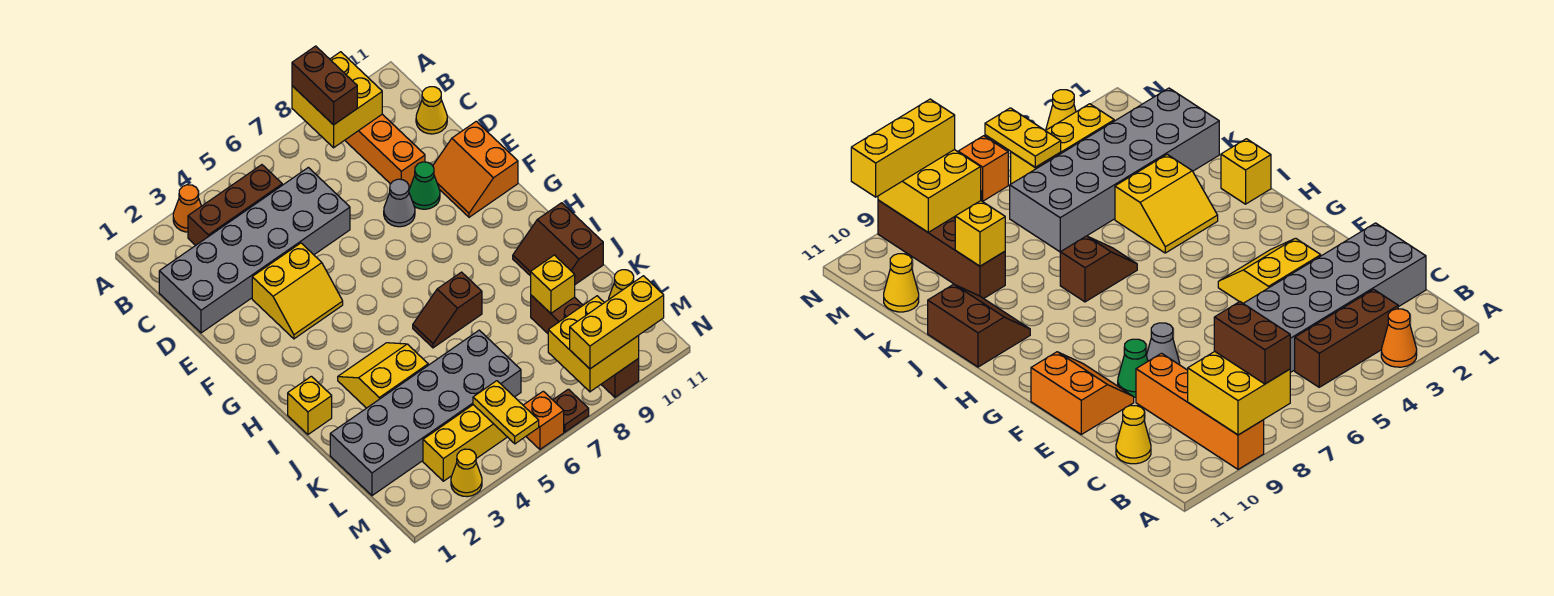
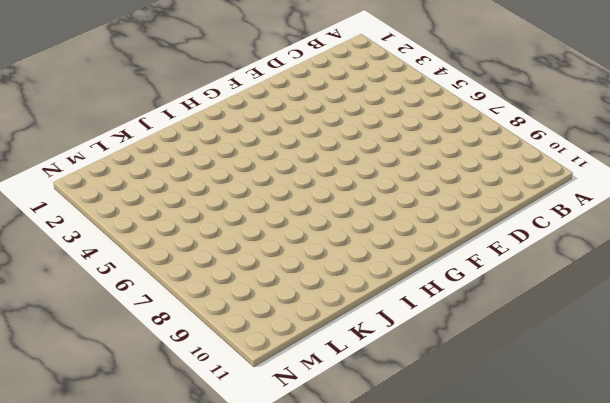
none -> orange cone A3 level 1
none -> orange brick A9:D9 level 1
none -> brown brick B3:B5 level 1

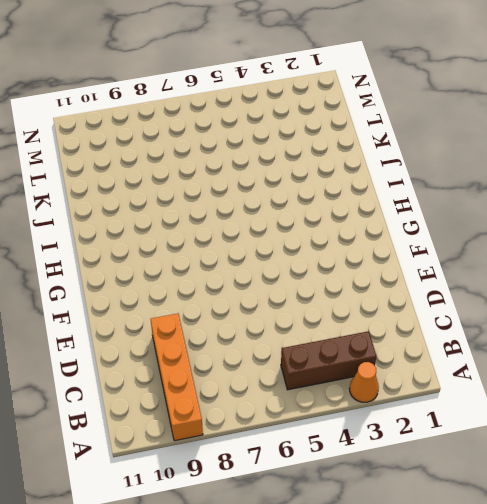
none -> grey brick C1:D6 level 1
none -> yellow cone C11 level 1
none -> yellow slope E3:F4 level 1 top E

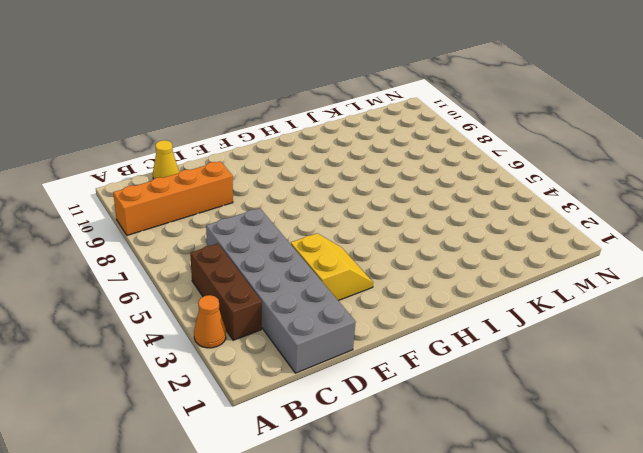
none -> grey cone E8 level 1
none -> green cone E9 level 1
none -> orange slope E10:F11 level 1 top 11

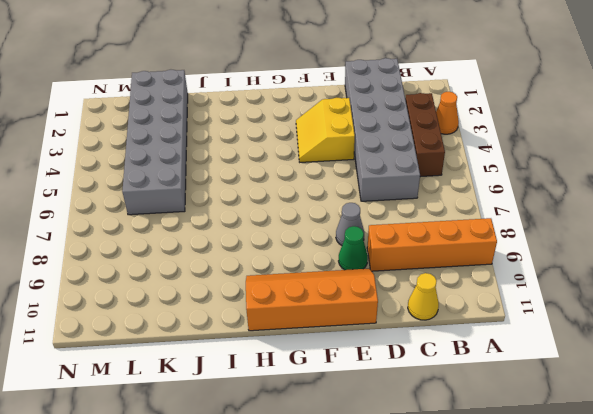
orange slope E10:H11 level 1 top 11 -> orange slope E10:F11 level 1 top 11
none -> yellow brick I1 level 1
none -> yellow slope I3:J4 level 1 top J
none -> brown slope I6:I7 level 1 top 7

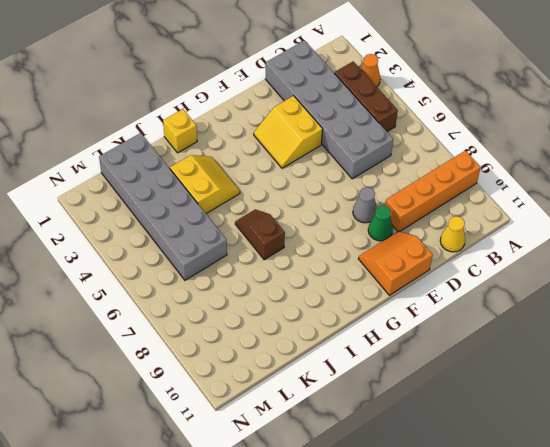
none -> brown slope I10:J11 level 1 top 11
none -> brown brick K9:N9 level 1
none -> yellow cone L11 level 1

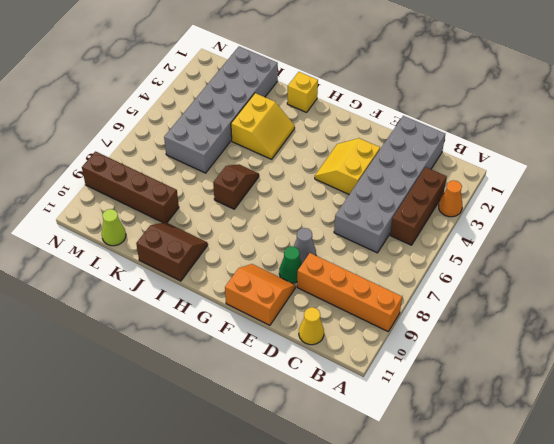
lime cone L11 level 1 -> yellow cone L11 level 1
none -> yellow brick M3:M5 level 1
none -> yellow cone N3 level 1
none -> orange brick N6 level 1

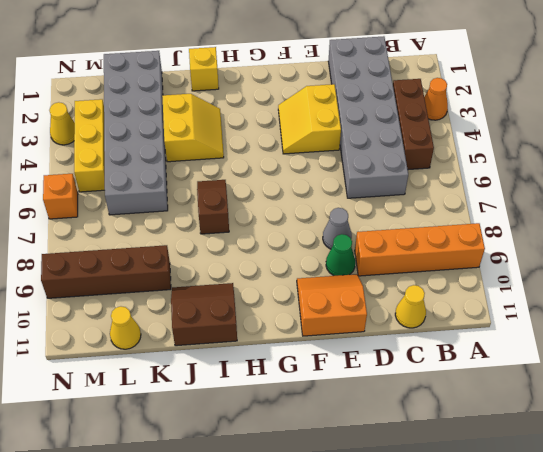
none -> brown plate N7 level 1
none -> yellow brick A8:B9 level 2
none -> yellow brick K9 level 2

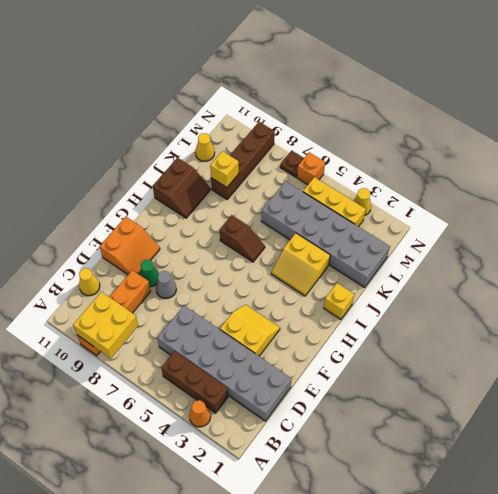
none -> yellow plate M5:N5 level 2
none -> yellow brick M8:N9 level 2
none -> brown brick A8:B8 level 3

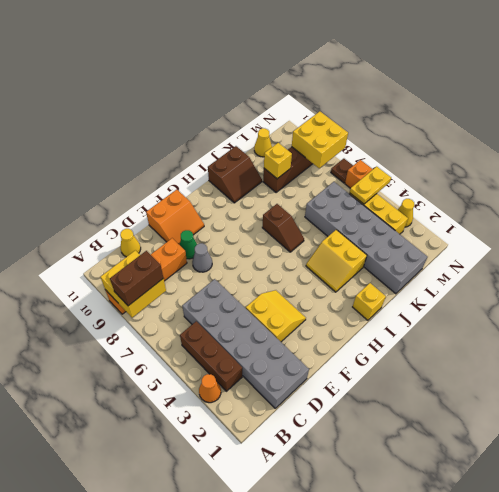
none -> yellow brick N8:N10 level 3

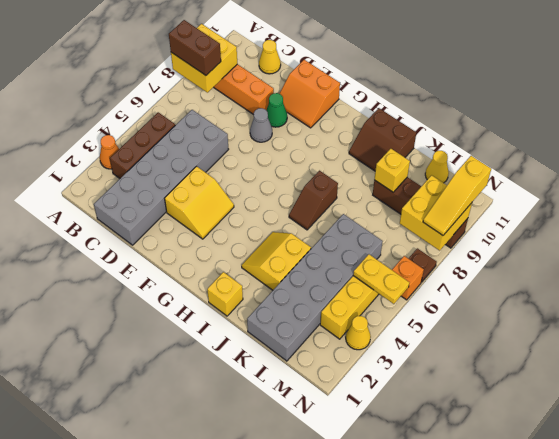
yellow slope N8:N10 level 3 top 10 -> yellow brick N8:N10 level 3

